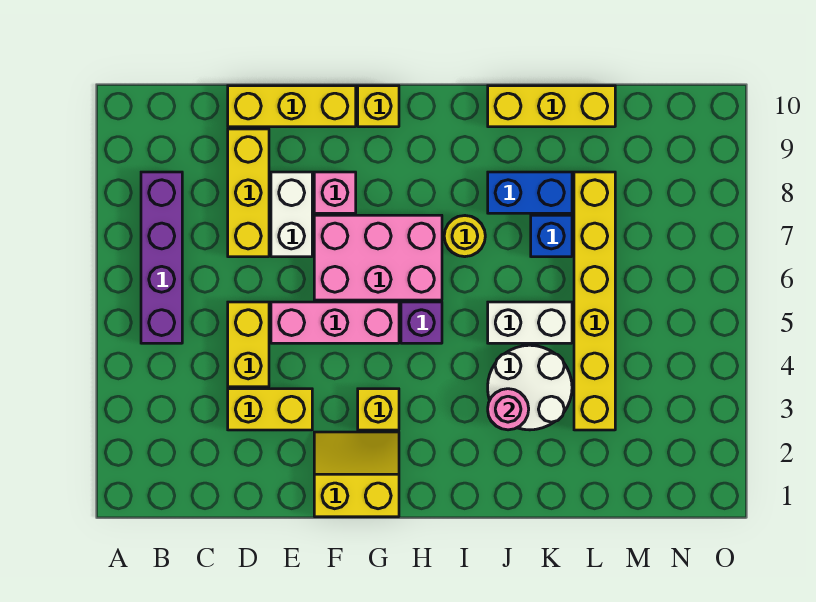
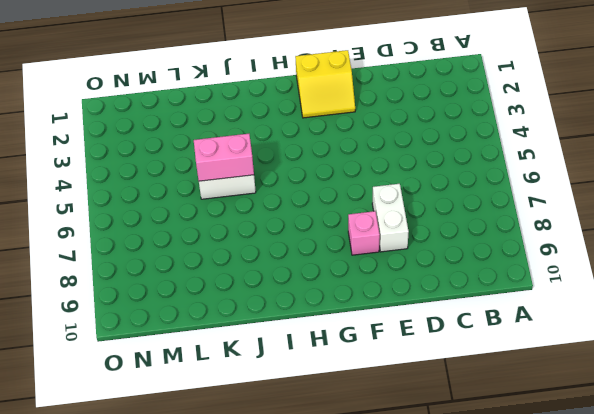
pink brick J5:K5 level 2 -> none
none -> purple brick B5:B8 level 1
none -> yellow brick D3:E3 level 1
none -> yellow brick D4:D5 level 1

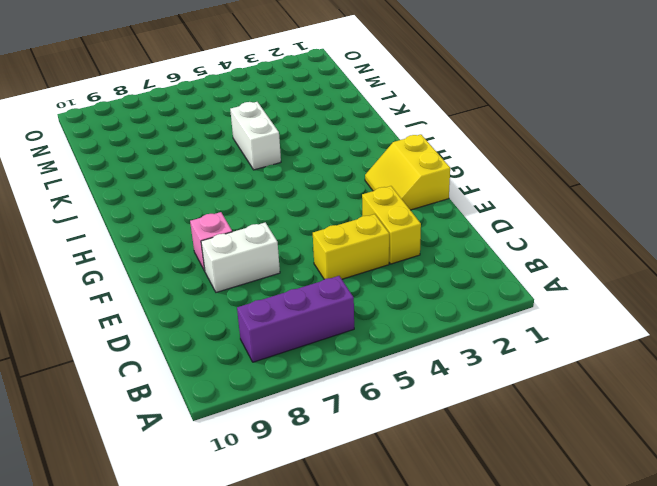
purple brick B6:B8 level 1 -> purple brick B5:B8 level 1
none -> yellow brick D7:D9 level 1
none -> yellow brick D10:F10 level 1
none -> pink brick E5:G5 level 1

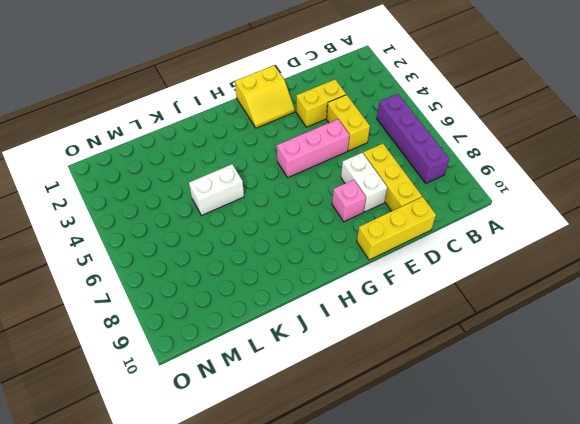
none -> pink brick F6:H7 level 1
none -> yellow brick G3 level 1
none -> yellow brick G10 level 1

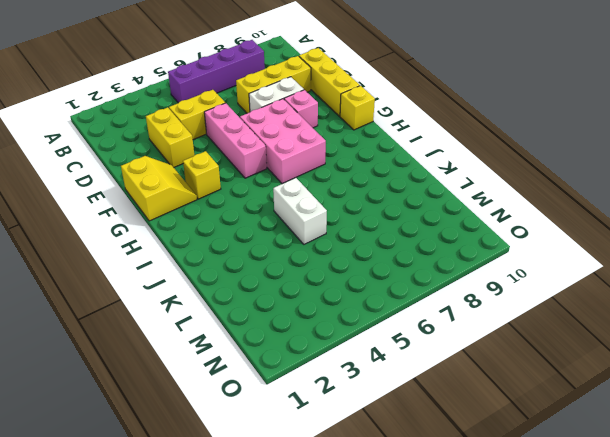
none -> purple brick H5 level 1
none -> yellow round brick I7 level 1
none -> white round brick J3:K4 level 1

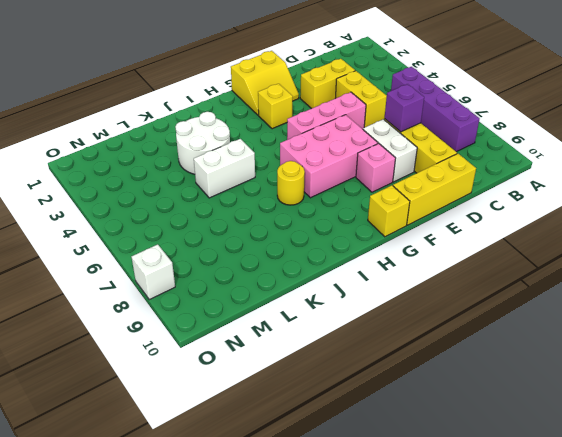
purple brick D7 level 2 -> purple brick H5 level 1
white brick O8 level 1 -> none
none -> blue brick J8:K8 level 1
none -> yellow brick J10:L10 level 1
none -> blue brick K7 level 1

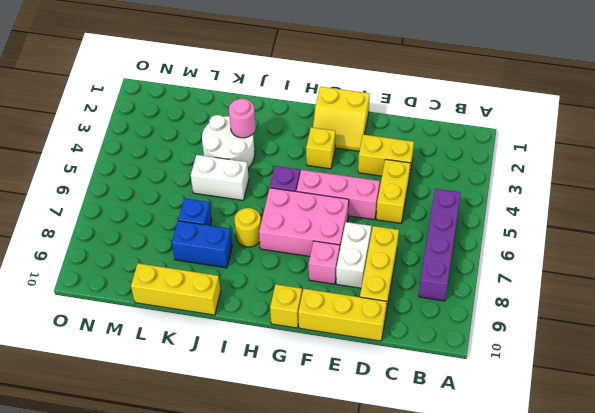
none -> yellow brick L3:L8 level 1

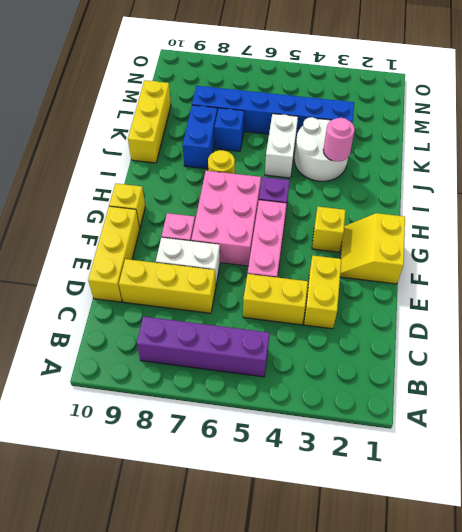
blue brick L3:L8 level 1 -> yellow brick L3:L8 level 1

